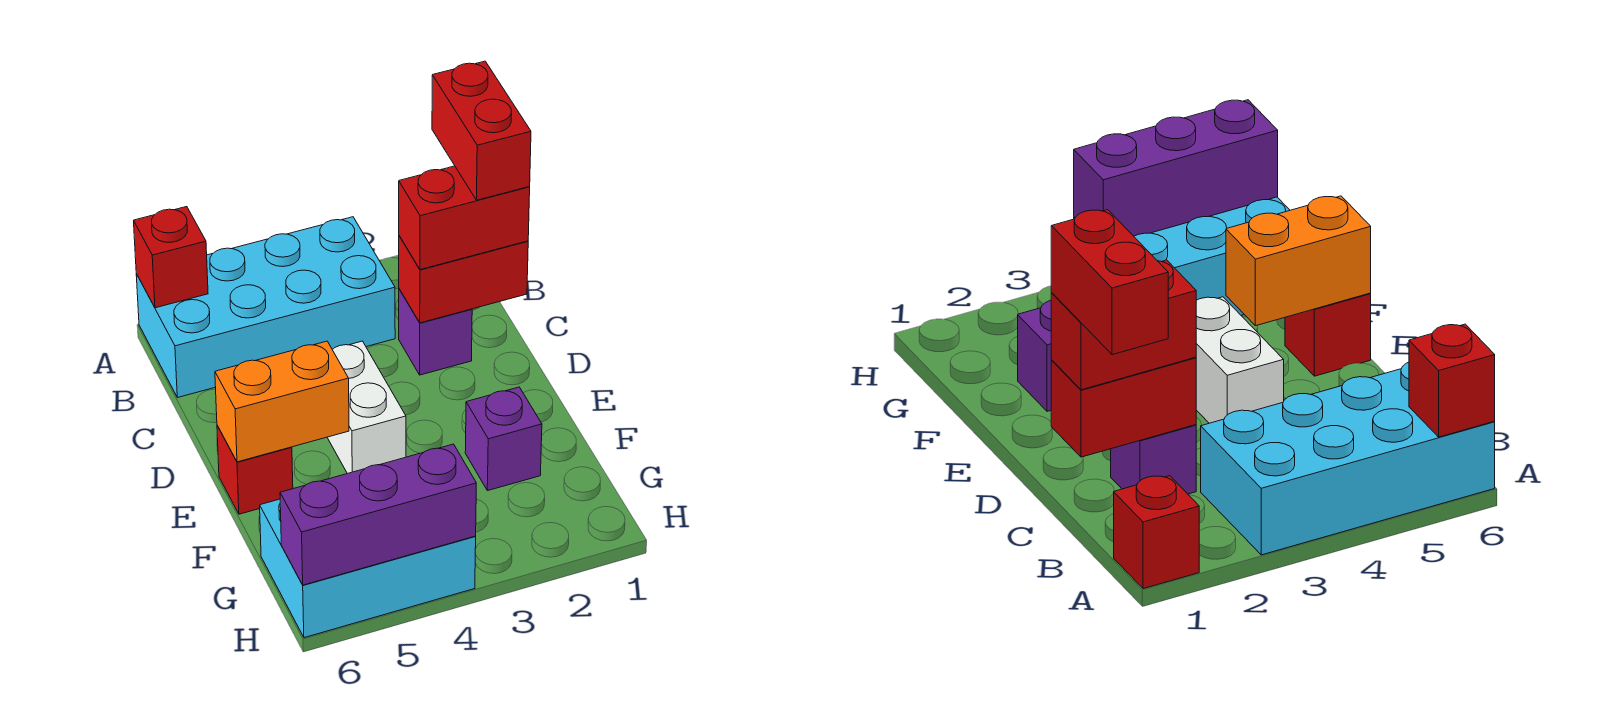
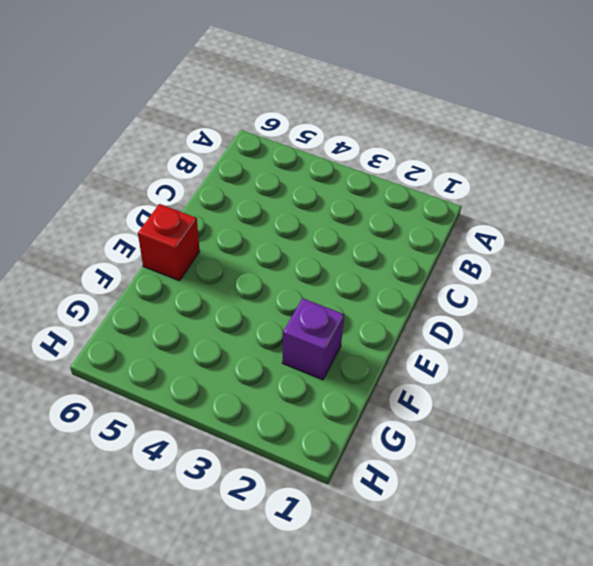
none -> red brick A1 level 1
none -> cyan brick A3:B6 level 1
none -> purple brick C2 level 1

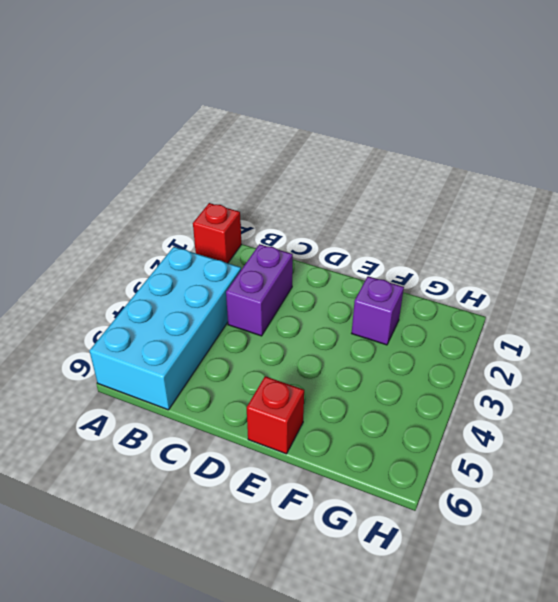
purple brick C2:C3 level 1 -> purple brick C2 level 1
none -> white brick D4:E4 level 1
none -> cyan brick G4:H6 level 1
none -> red brick A6 level 2

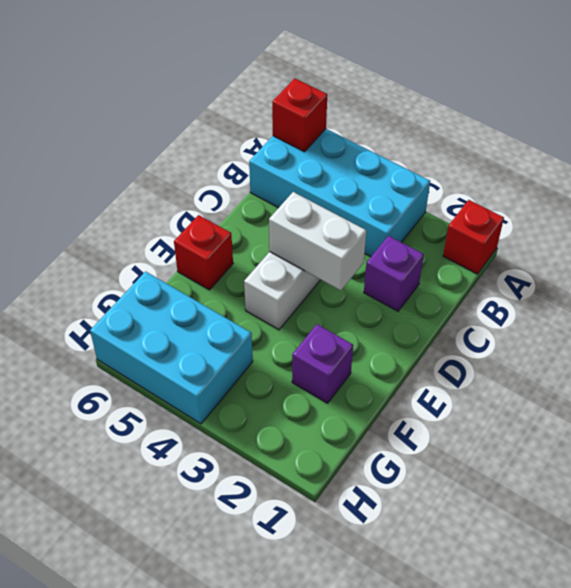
white brick D3:D4 level 2 -> none
none -> red brick C1:C2 level 2
none -> orange brick E5:E6 level 2
none -> purple brick H4:H6 level 2

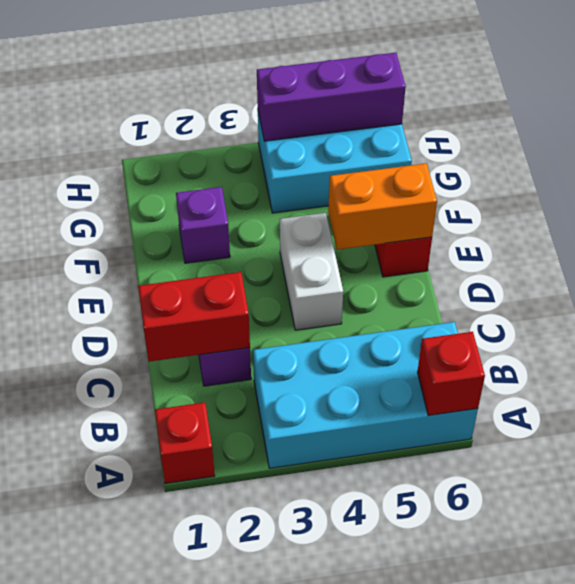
none -> red brick C1:C2 level 3
none -> red brick B1:C1 level 4

